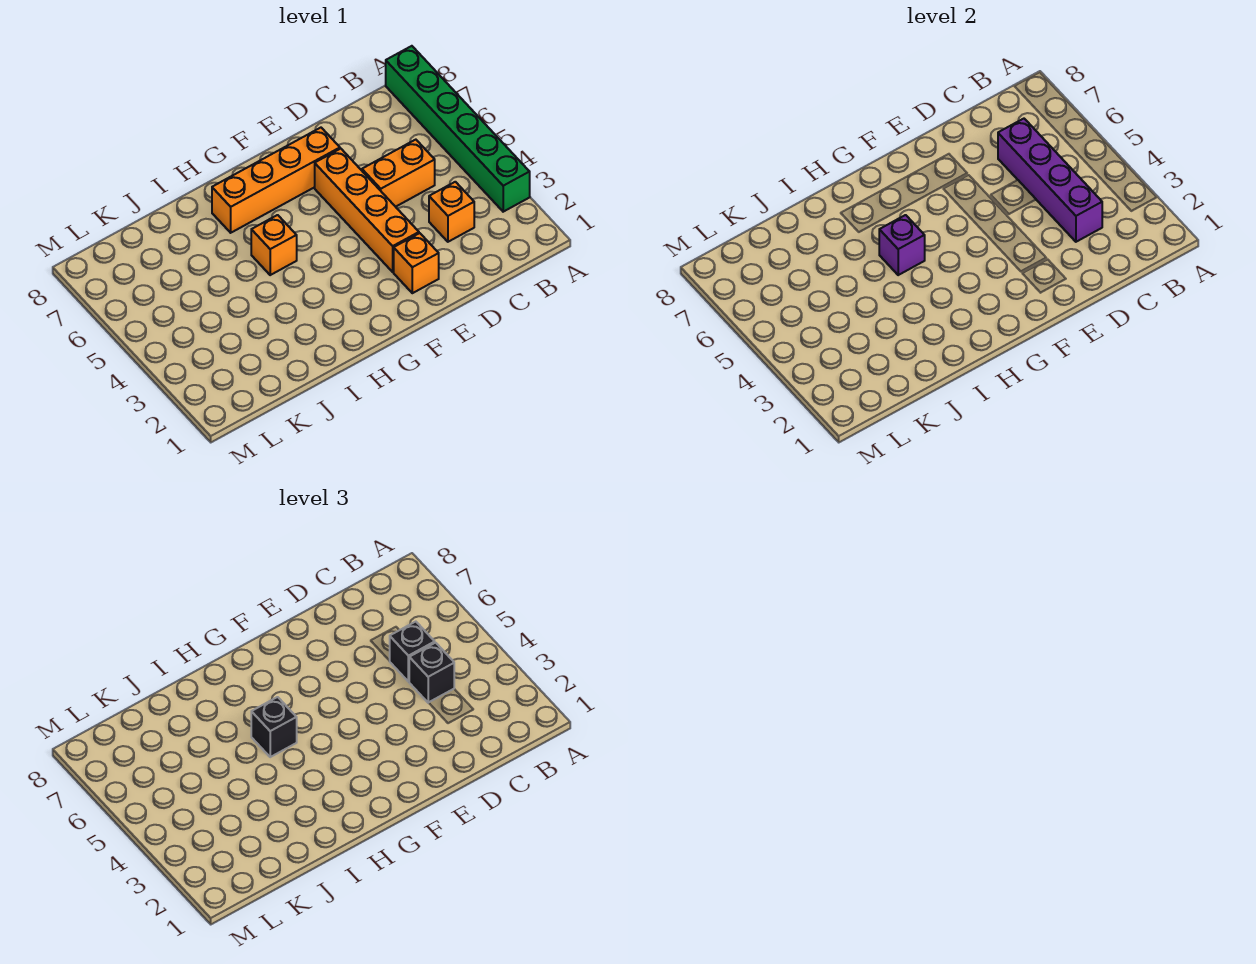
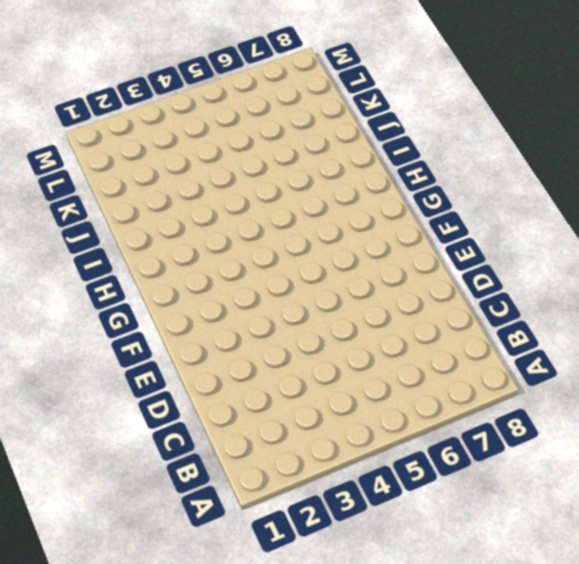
none -> green brick A3:A8 level 1
none -> orange brick C3 level 1
none -> orange brick C5:D5 level 1

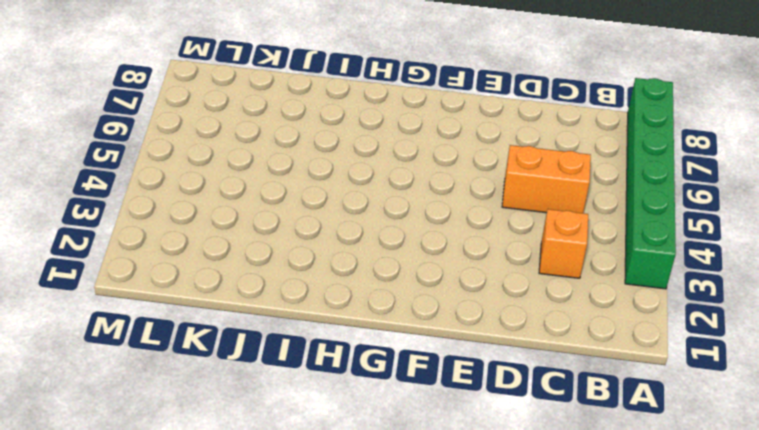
none -> orange brick E2 level 1
none -> orange brick E3:E6 level 1
none -> orange brick E7:H7 level 1

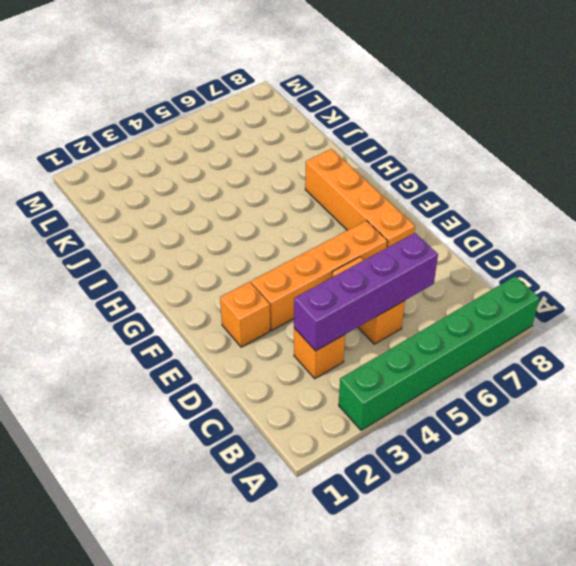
none -> orange brick H5 level 1
none -> purple brick H5 level 2
none -> black brick C4 level 3

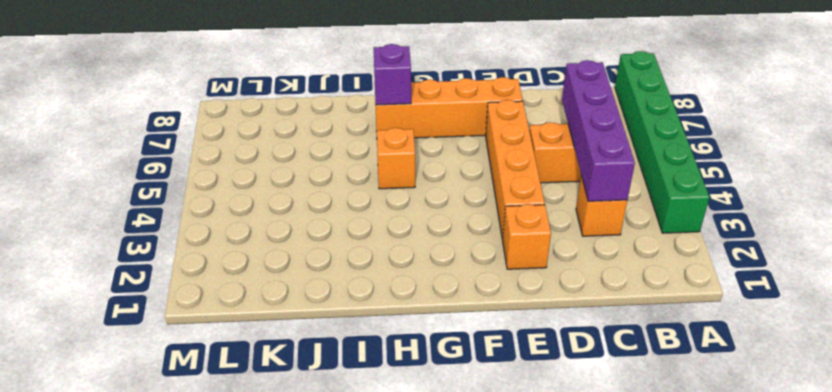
purple brick H7 level 2 -> purple brick H5 level 2
none -> black brick C4 level 3
none -> black brick C5 level 3
none -> black brick H5 level 3

